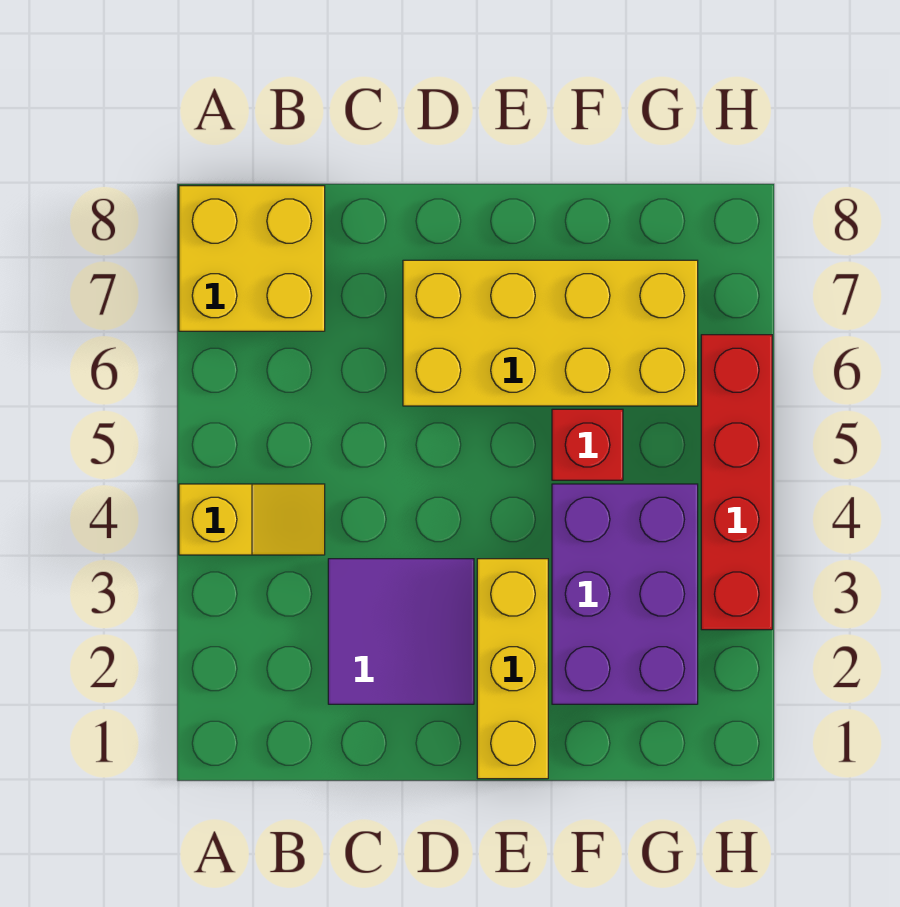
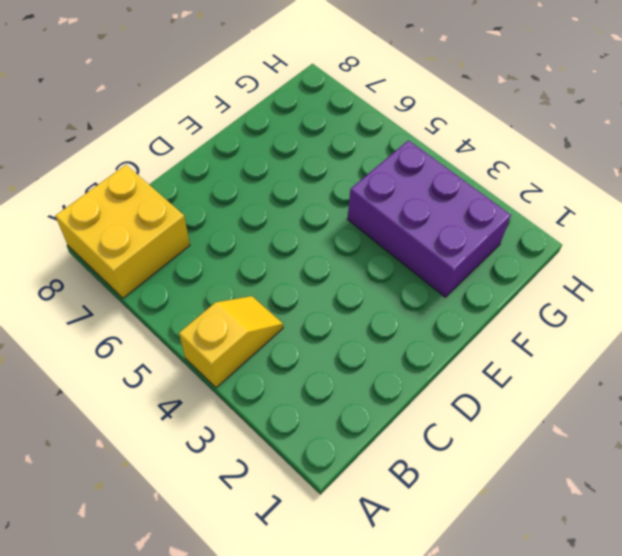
none -> purple tile C2:D3 level 1
none -> yellow brick D6:G7 level 1

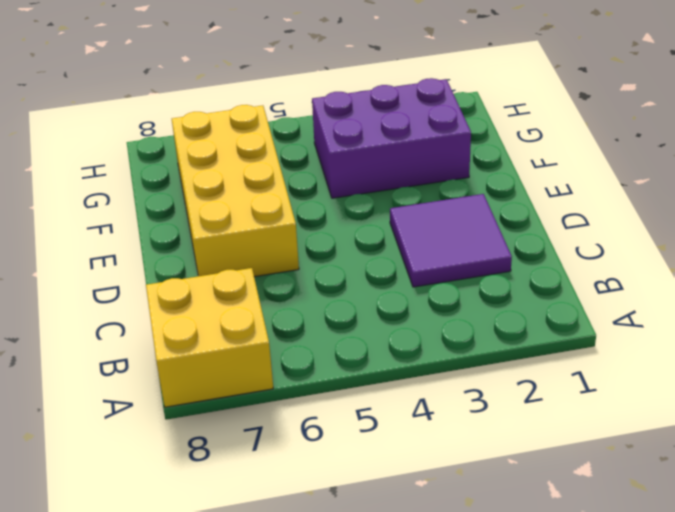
none -> yellow slope A4:B4 level 1 top A
none -> yellow brick E1:E3 level 1

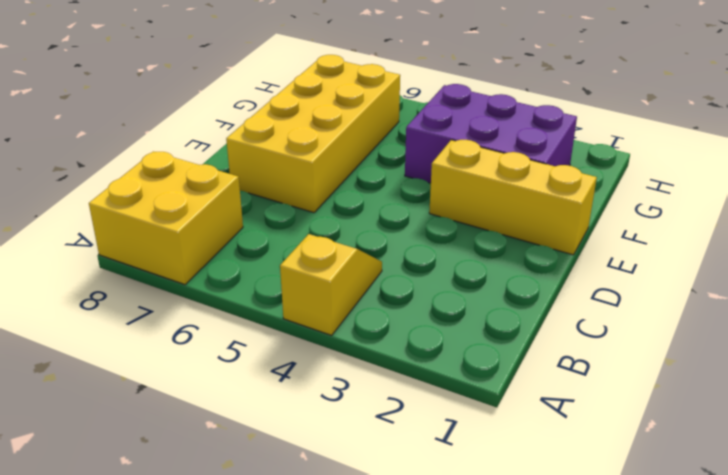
none -> purple tile C2:D3 level 1
none -> red brick F5 level 1

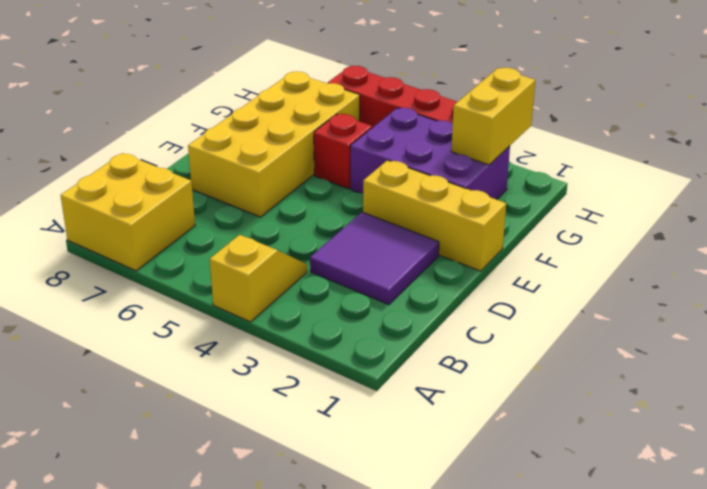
yellow brick G2:H2 level 2 -> none

